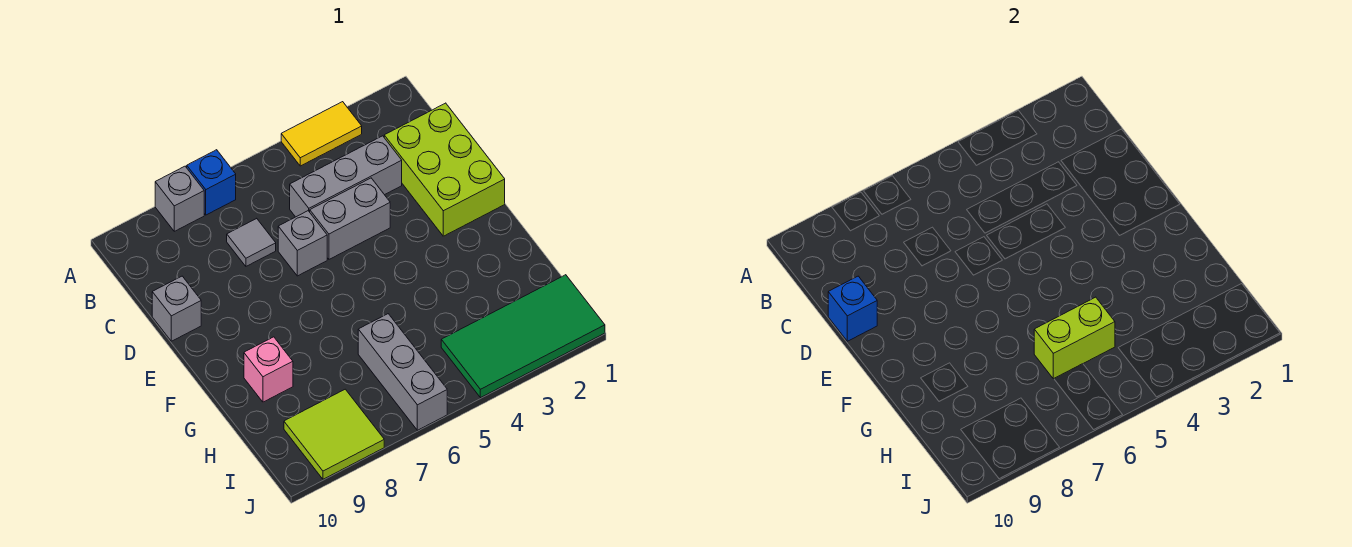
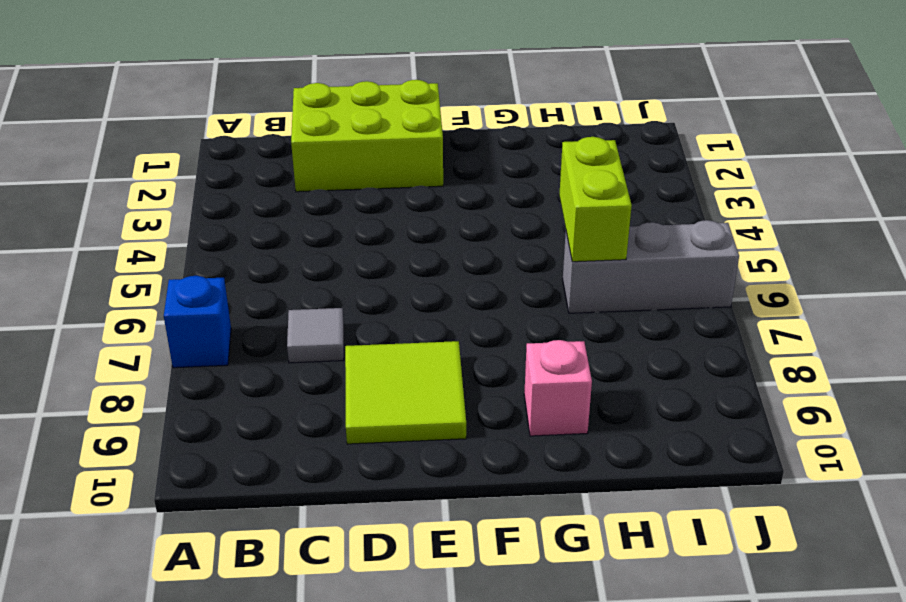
lime tile D8:E9 level 1 -> lime tile I8:J9 level 1
none -> yellow tile A3:A4 level 1
none -> grey brick A8 level 1
none -> grey brick C3:C5 level 1

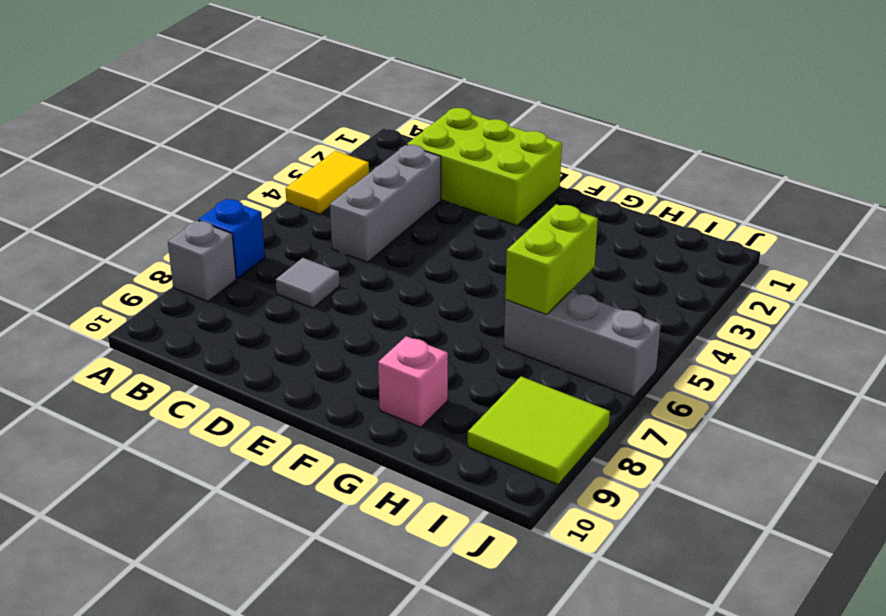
none -> grey brick D4:D5 level 1
none -> grey brick D6 level 1
none -> grey brick D10 level 1

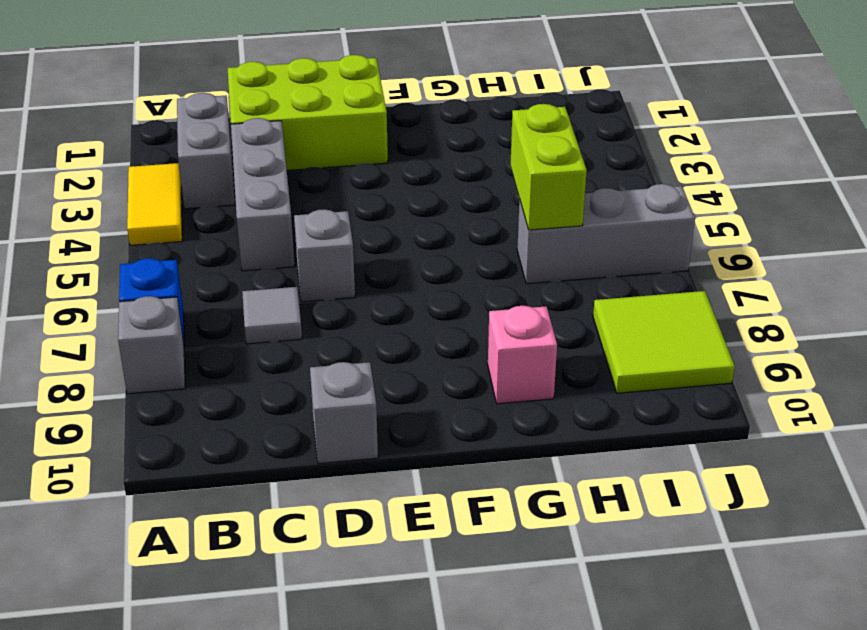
grey brick B2:B3 level 1 -> grey brick D4:D5 level 1
none -> green tile I1:J4 level 1
none -> blue brick D10 level 2

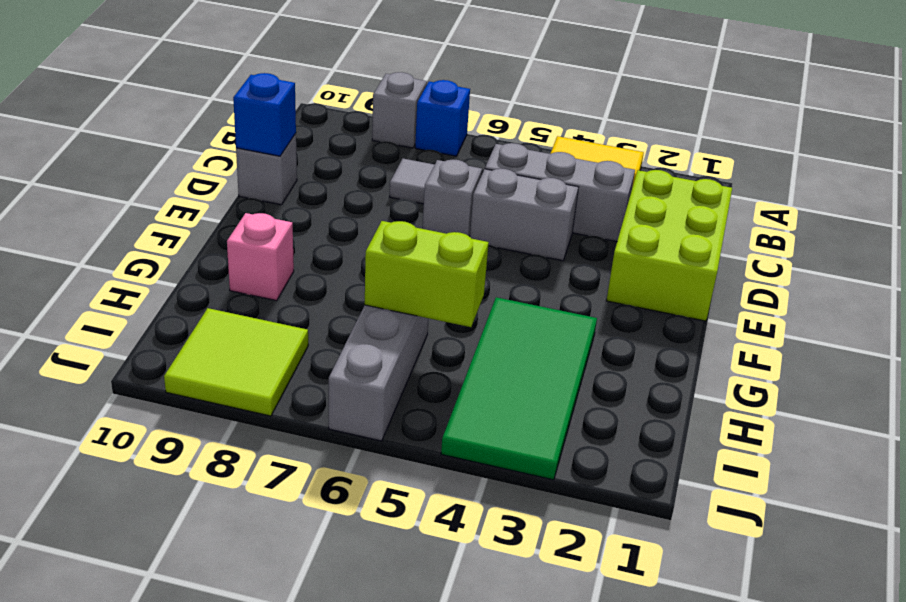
green tile G3:J4 level 1 -> green tile I1:J4 level 1

